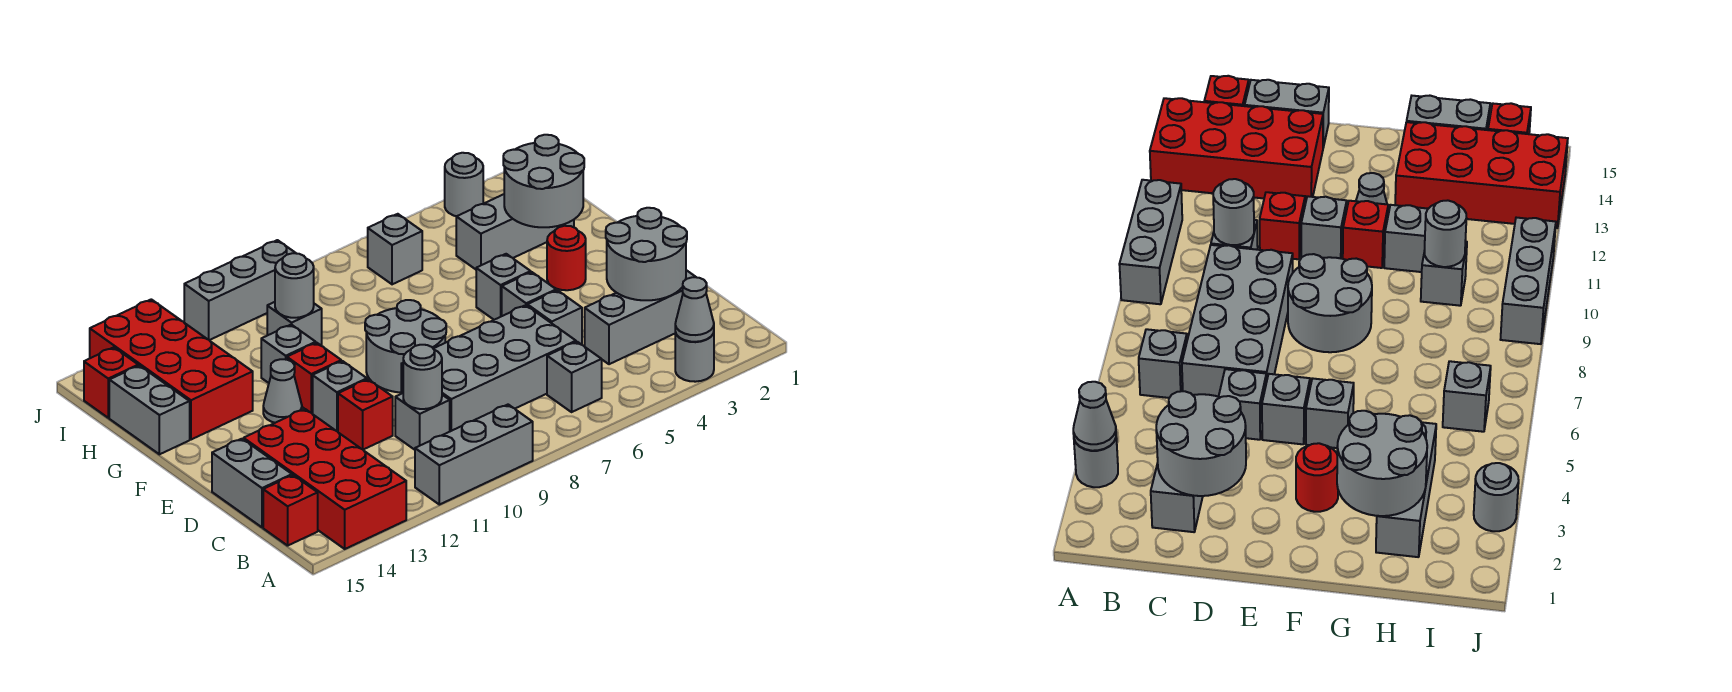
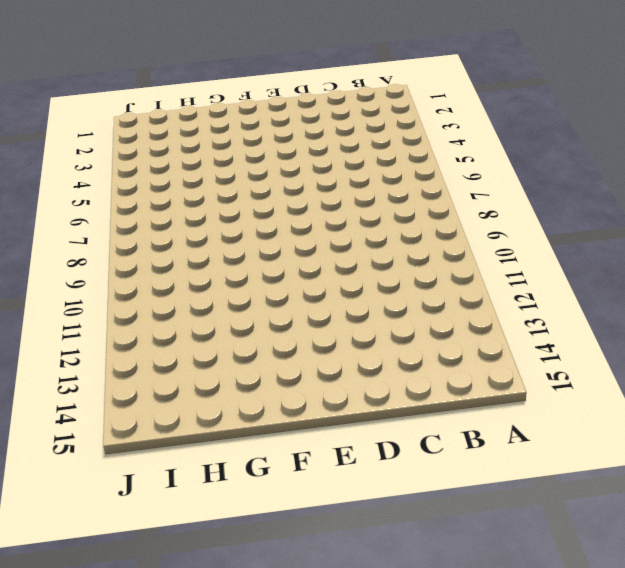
none -> grey round brick A3 level 1
none -> grey brick A9:A11 level 1
none -> red brick A13:D14 level 1
none -> grey brick B6 level 1

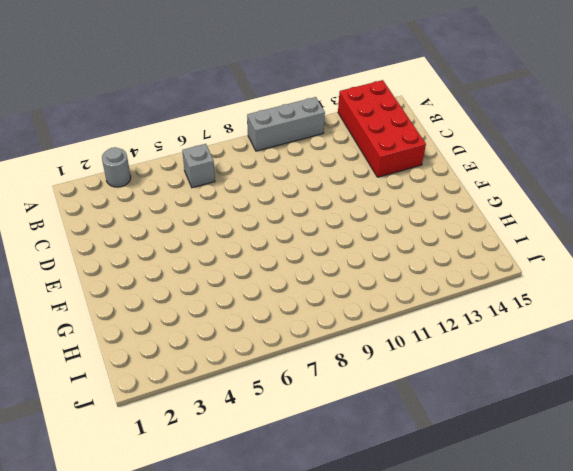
none -> red brick B15 level 1
none -> grey brick C2:C4 level 1
none -> grey brick C6:D9 level 1
none -> grey brick C10 level 1

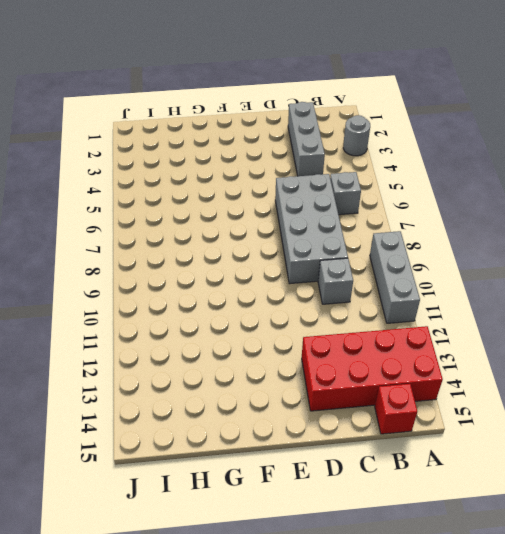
none -> grey brick C15:D15 level 1
none -> grey brick D5 level 1
none -> red brick D11 level 1
none -> grey brick E5 level 1

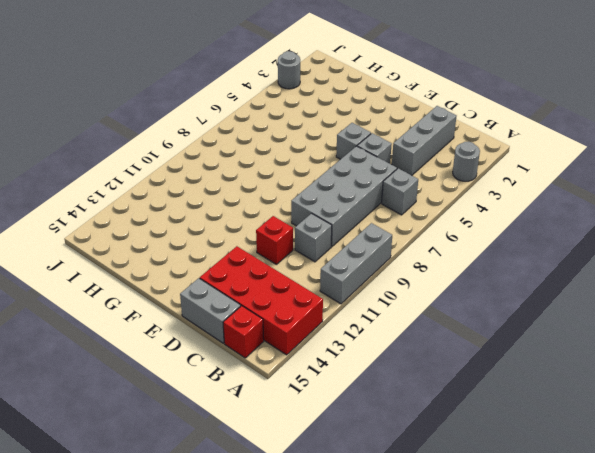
none -> grey round brick E8:F9 level 1
none -> grey brick E11 level 1
none -> red round brick F3 level 1
none -> grey brick F5 level 1

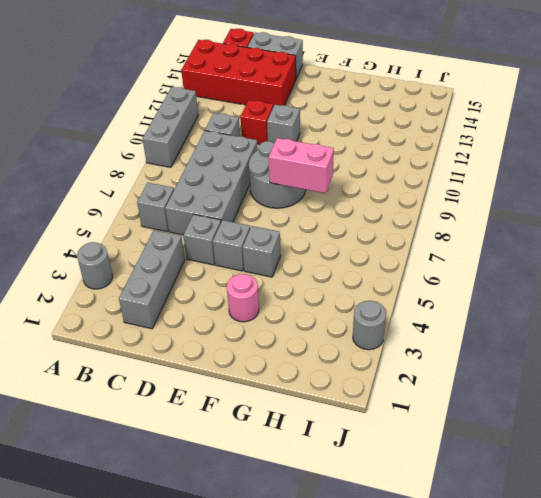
pink round brick F3 level 1 -> red round brick F3 level 1
pink brick F8:G8 level 2 -> none
none -> red brick F11 level 1
none -> grey cone F12 level 1
none -> grey brick G11 level 1
none -> red brick G13:J14 level 1

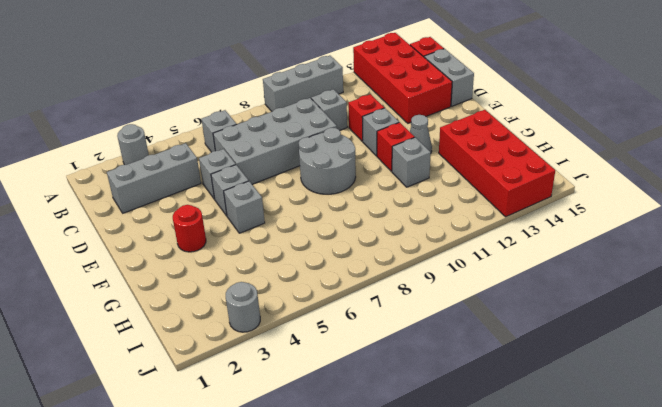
none -> grey brick G15:H15 level 1
none -> grey brick H2:H4 level 1
none -> grey brick H10 level 1
none -> grey brick I6 level 1

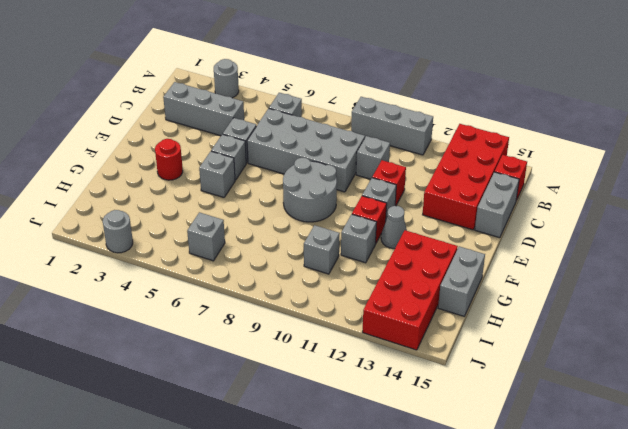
none -> grey brick H2:H4 level 1
none -> red brick I15 level 1
none -> grey brick J9:J11 level 1
none -> grey cone A3 level 2

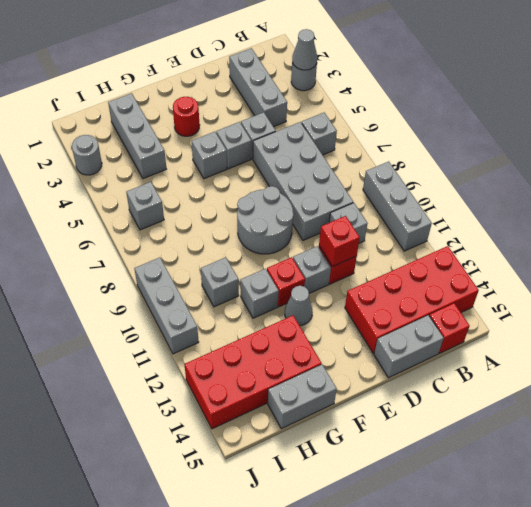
red brick D11 level 2 -> red brick I15 level 1
none -> grey round brick C2:D3 level 2
none -> grey round brick C10 level 2
none -> grey round brick G2:H3 level 2
none -> grey round brick H10 level 2

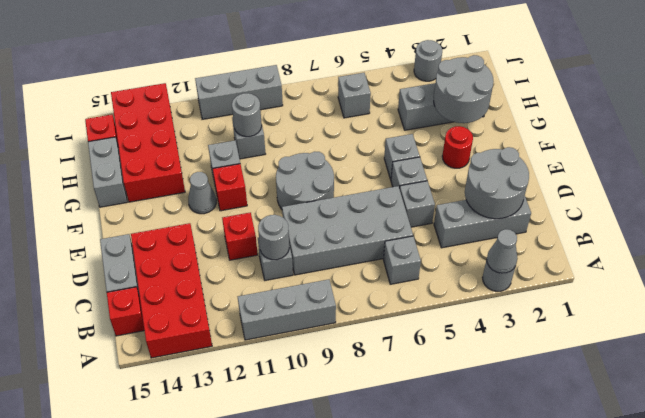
none -> grey brick E11 level 1

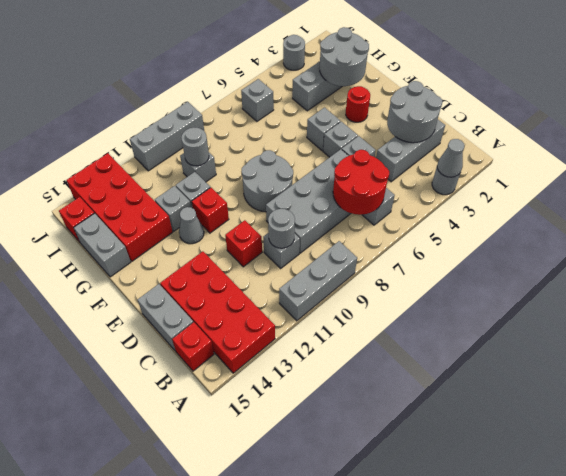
red round brick B6:C7 level 2 -> none
grey brick G12 level 1 -> grey brick E11 level 1

